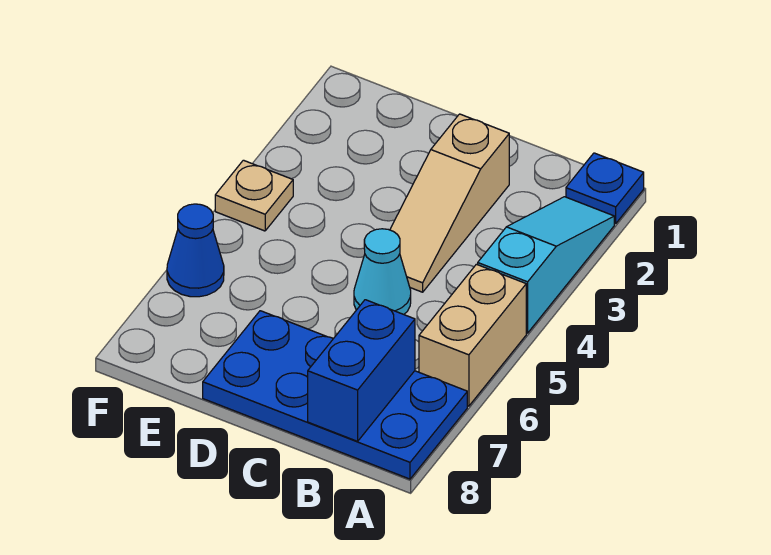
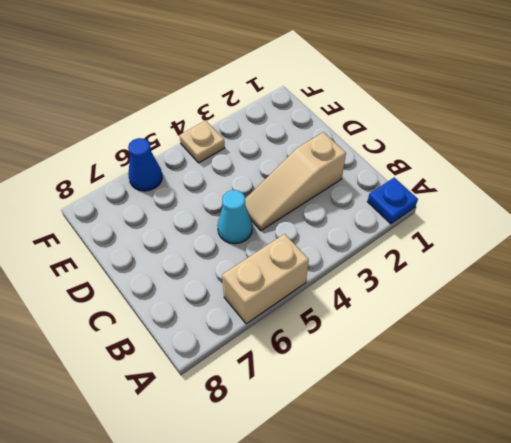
none -> cyan slope A2:A4 level 1 top 4
none -> blue plate A7:D8 level 1

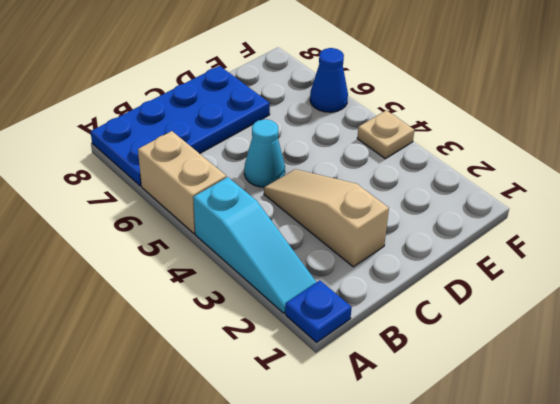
none -> blue brick B7:B8 level 2

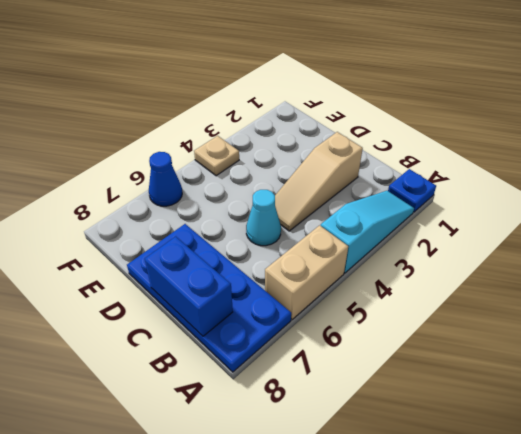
blue brick B8:C8 level 2 -> blue brick B7:B8 level 2

